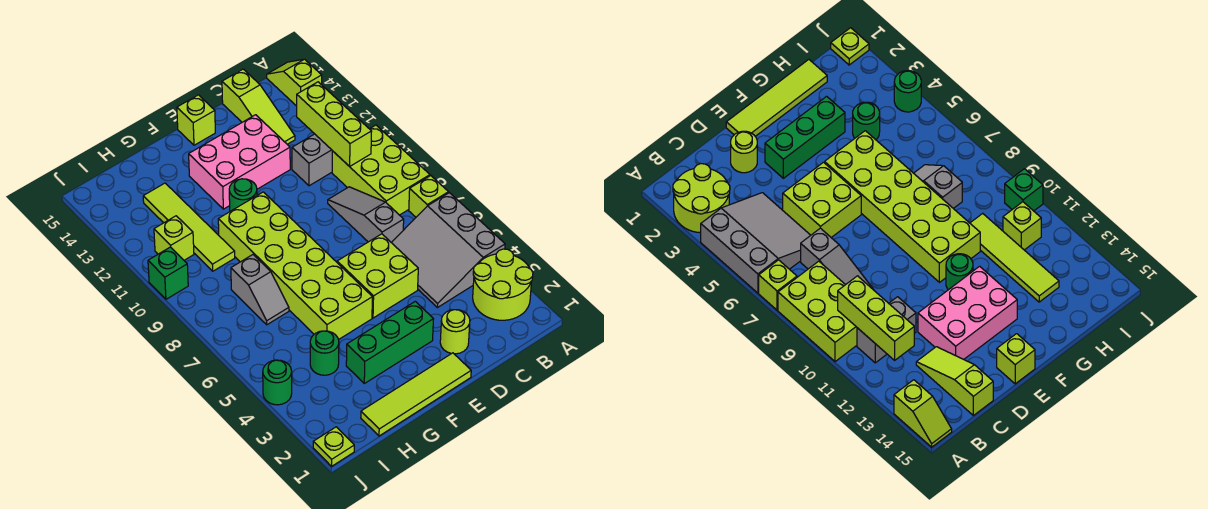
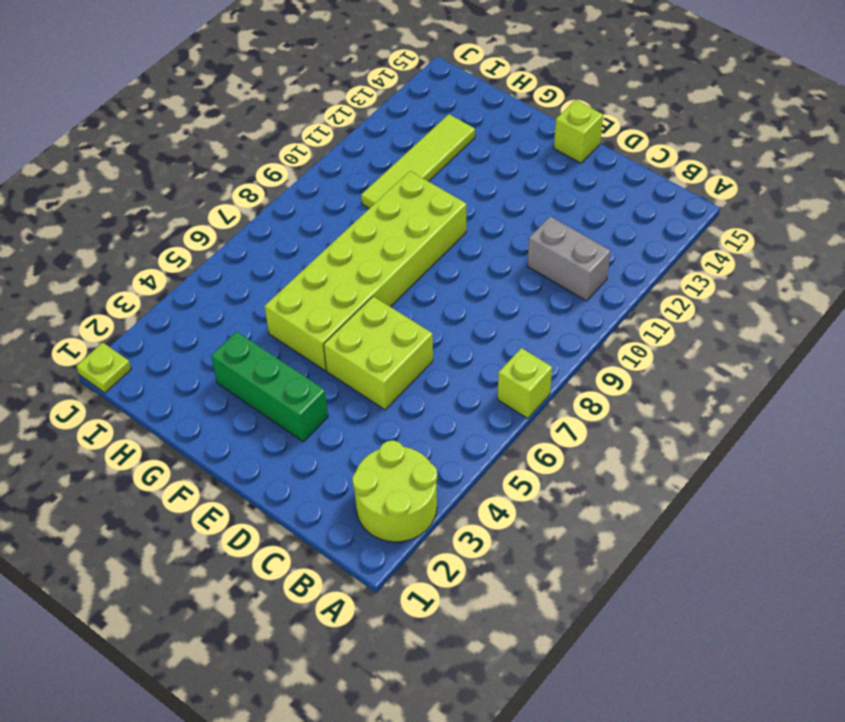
none -> grey slope A4:C6 level 1 top A
none -> lime brick A8:B10 level 1
none -> lime slope A14:A15 level 1 top 14

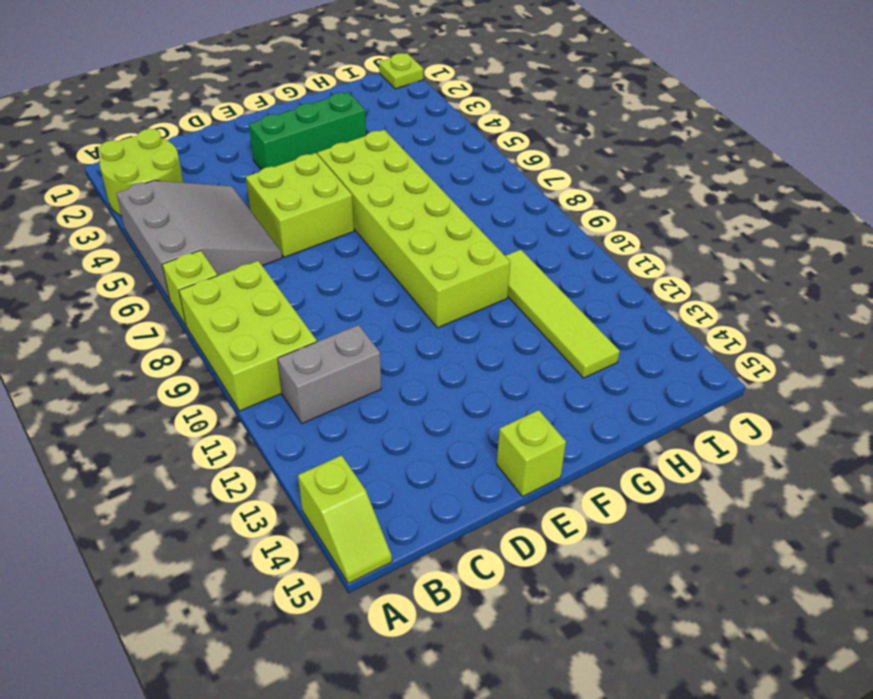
none -> grey slope C7:C9 level 1 top 7
none -> lime slope C13:C15 level 1 top 15
none -> lime round brick D2 level 1

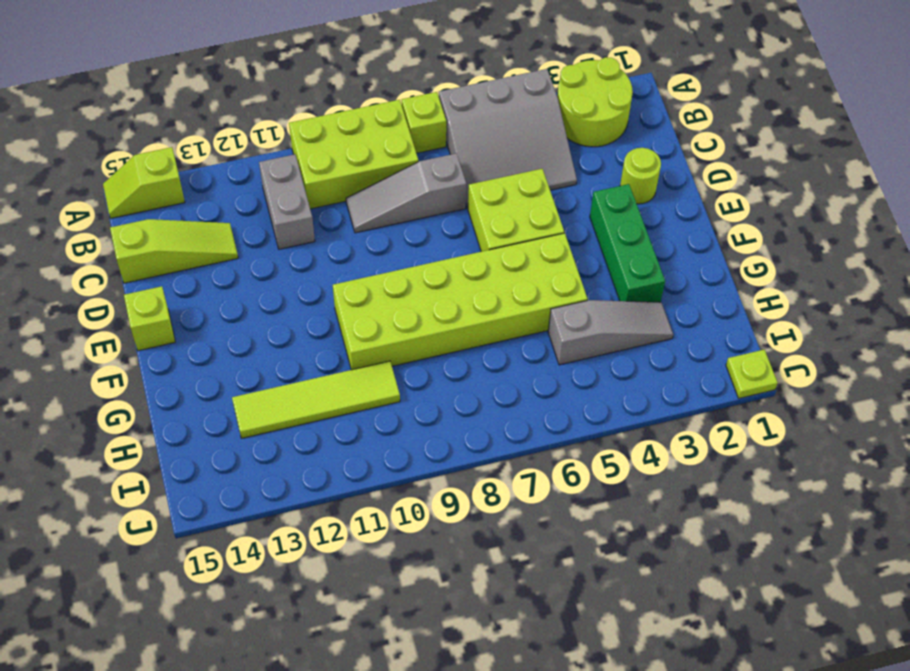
grey slope H3:H5 level 1 top 5 -> green round brick H4 level 1
none -> pink brick D12:F13 level 1
none -> lime tile E1:H1 level 1
none -> green round brick F11 level 1

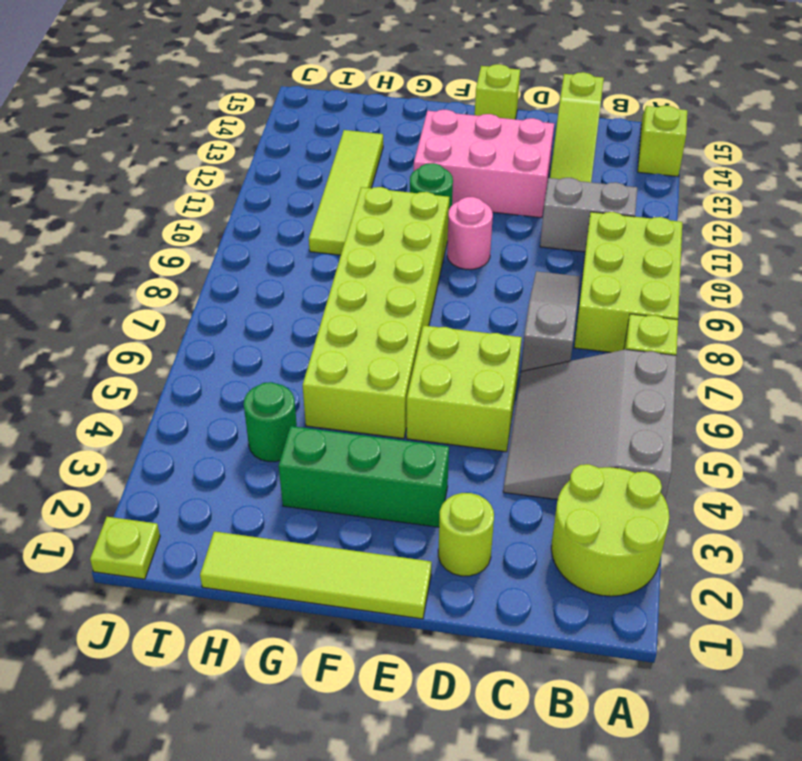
pink round brick E10 level 1 -> none
none -> grey slope H7:H8 level 1 top 8
none -> lime brick I11 level 1
none -> green round brick J4 level 1

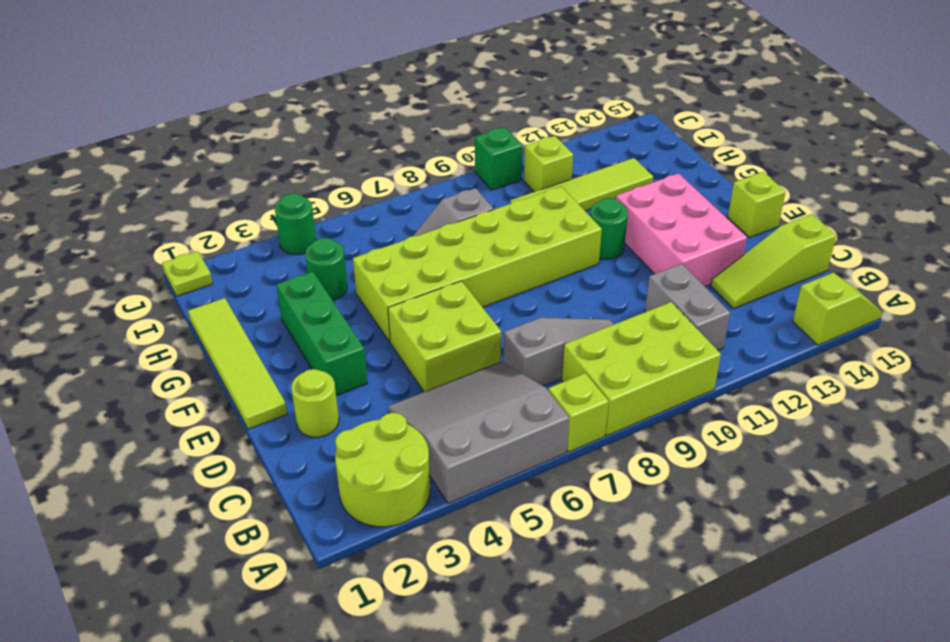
none -> lime brick B10:B12 level 2

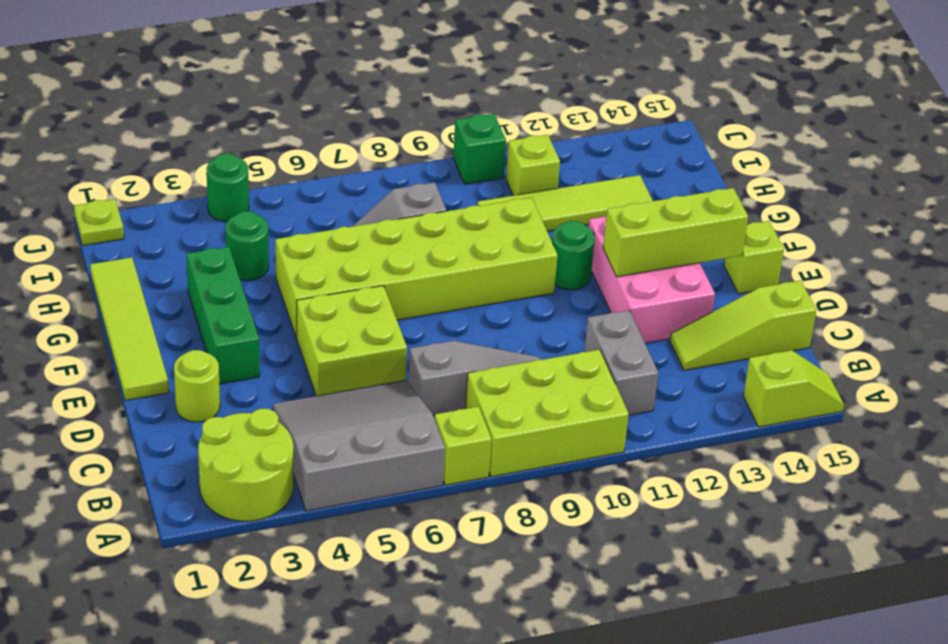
lime brick E12:E14 level 2 -> lime brick B10:B12 level 2

